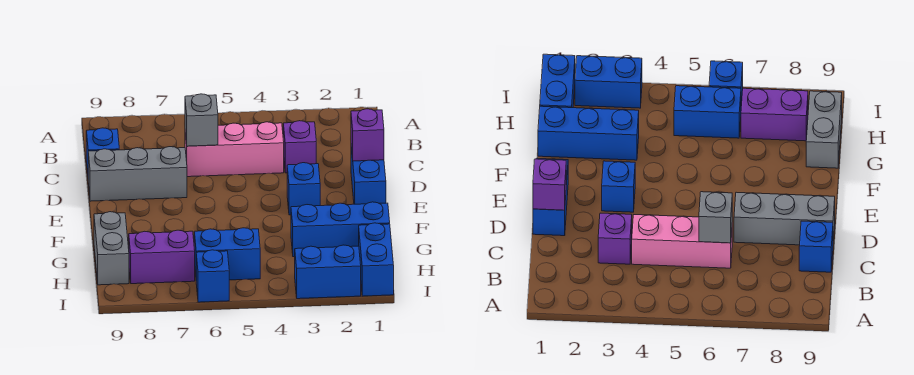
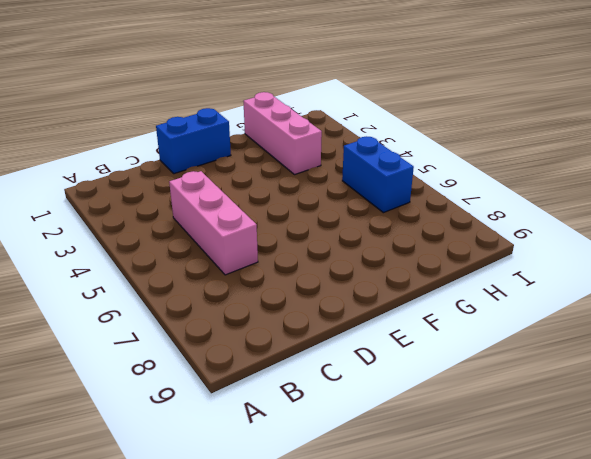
pink brick G1:G3 level 1 -> blue brick G1:G3 level 1
none -> purple brick C3 level 1
none -> blue brick C9 level 1
none -> grey brick D7:D9 level 1

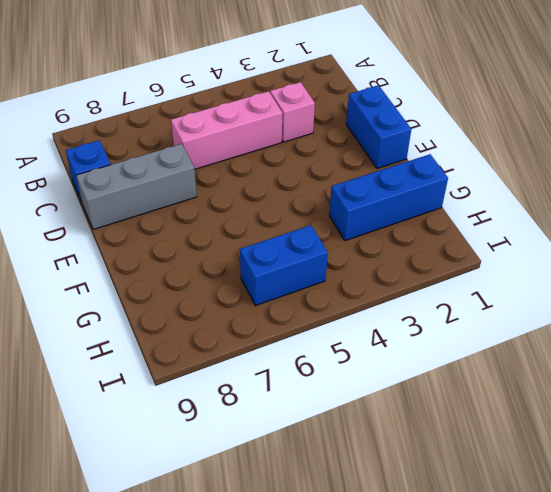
pink brick C3 level 1 -> purple brick C3 level 1
none -> blue brick E3 level 1
none -> grey brick G9:H9 level 1
none -> blue brick H1:I1 level 1

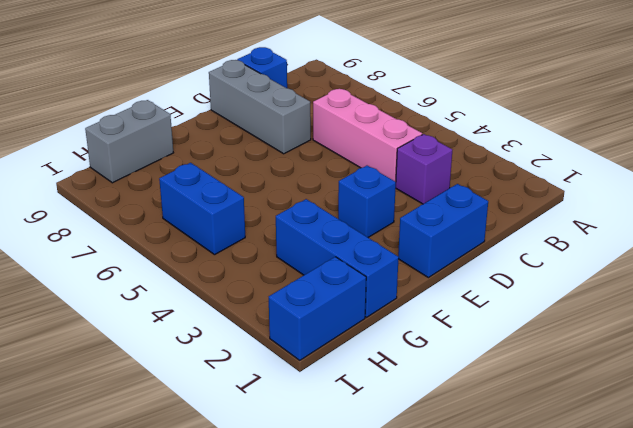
none -> purple brick H7:H8 level 1
none -> blue brick I2:I3 level 1
none -> blue brick I6 level 1

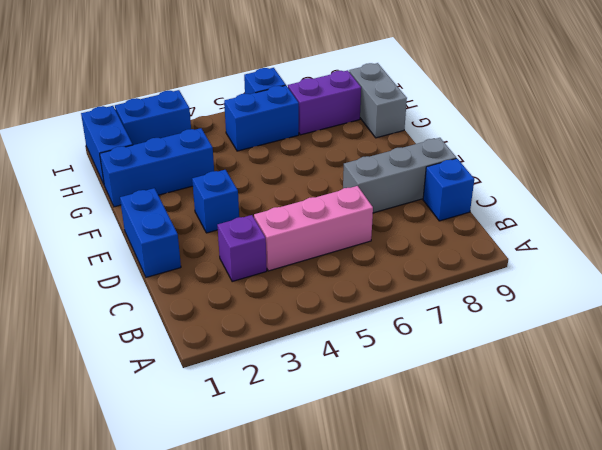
none -> grey brick C6 level 2
none -> purple brick D1 level 2

